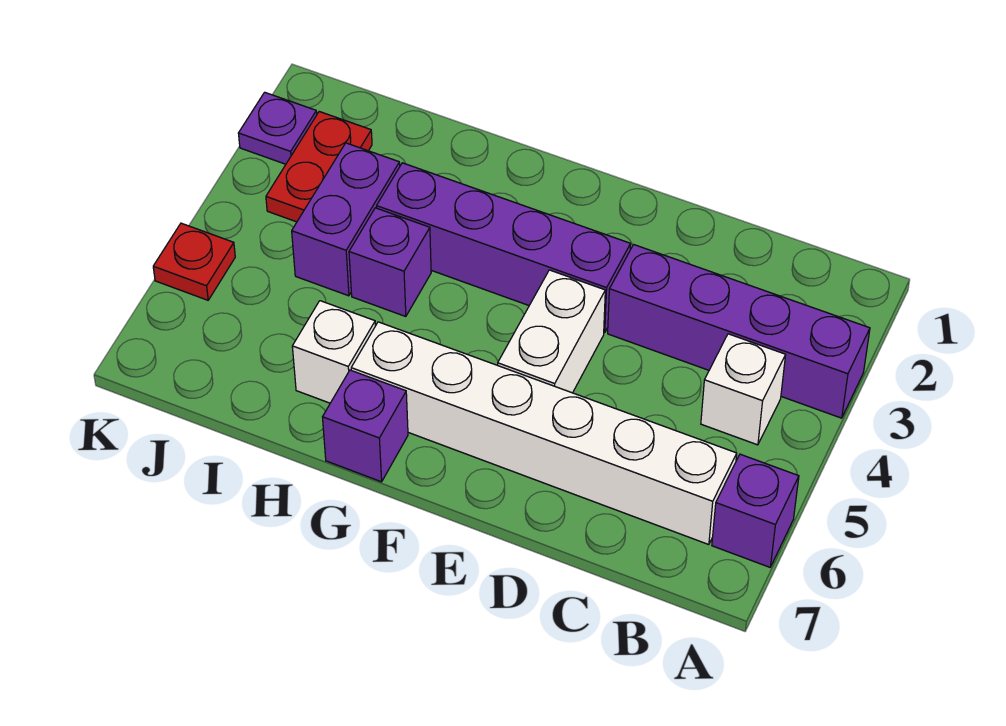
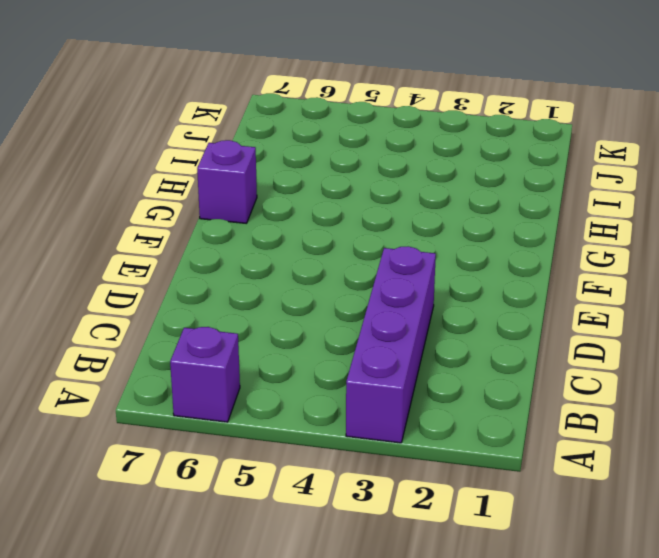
none -> white brick B4 level 1
none -> white brick B6:G6 level 1
none -> purple brick E3:H3 level 1

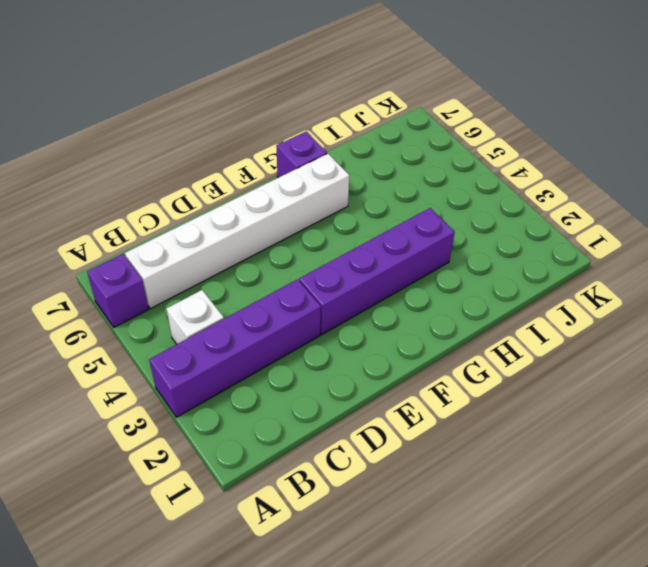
none -> white brick E4:E5 level 1
none -> purple brick H4 level 1
none -> white brick H6 level 1

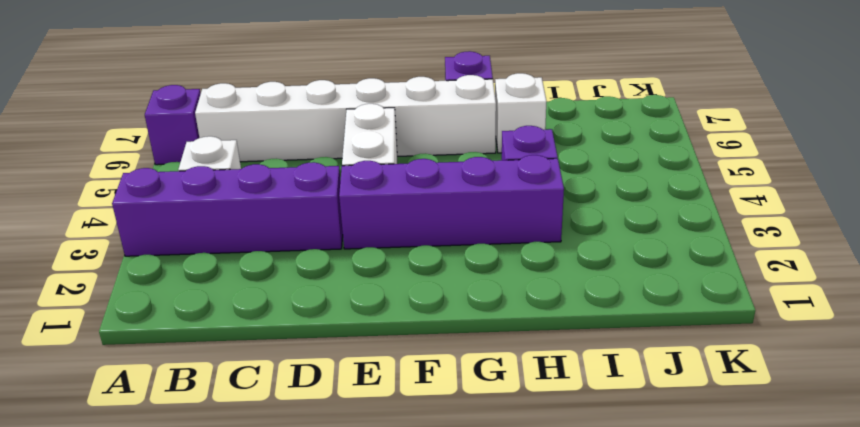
none -> purple brick I3:I4 level 1
none -> red plate J2:J3 level 1
none -> purple plate K2 level 1

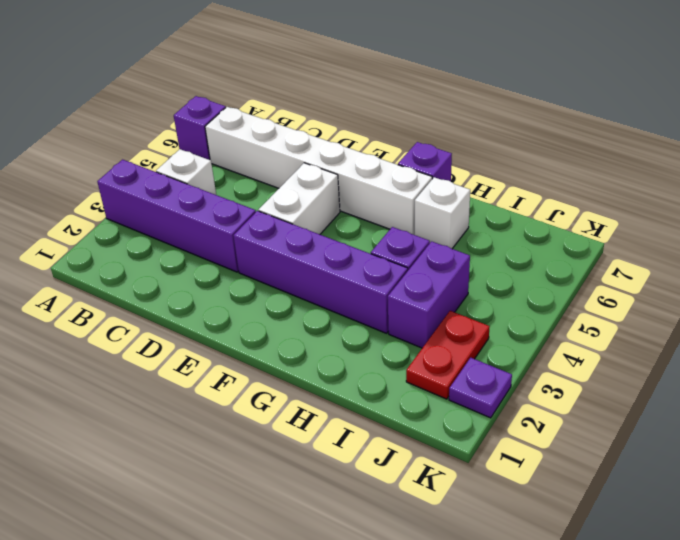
none -> red plate K5 level 1

